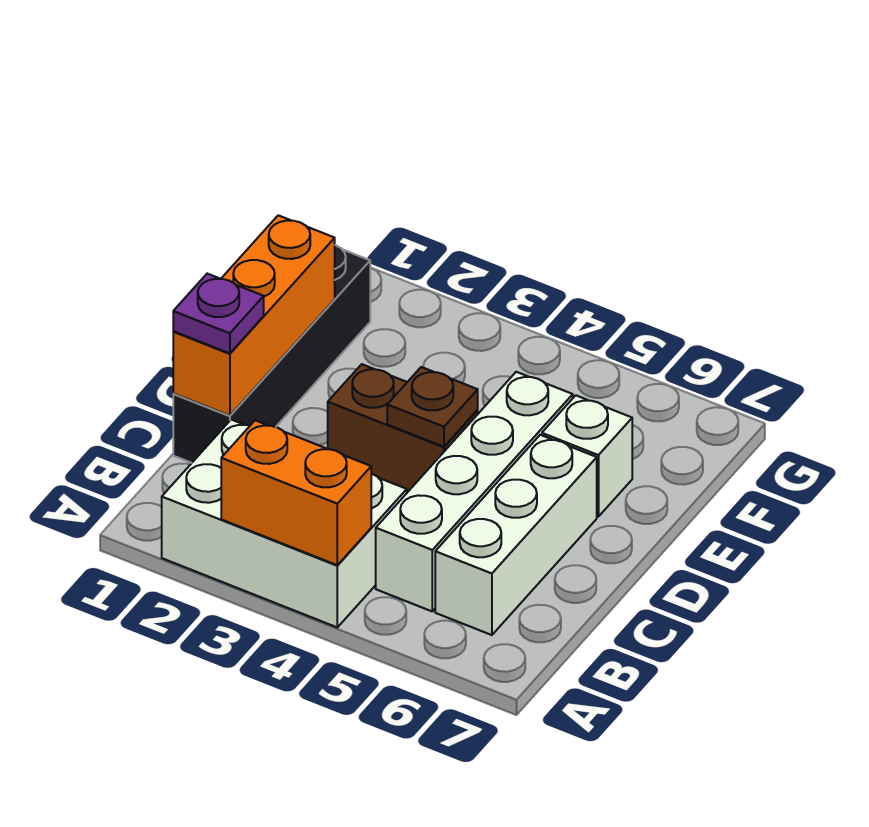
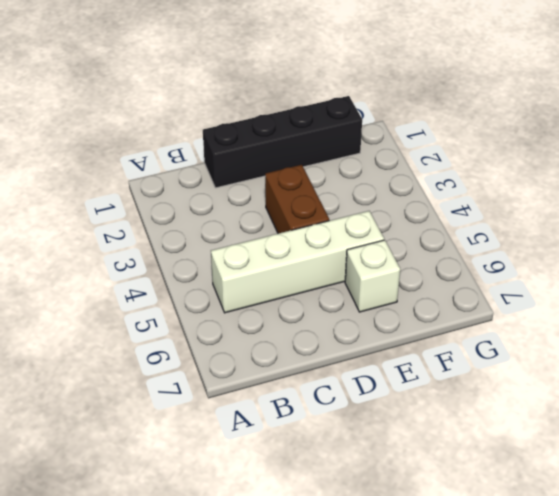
none -> white brick A2:B4 level 1
none -> white brick B6:D6 level 1

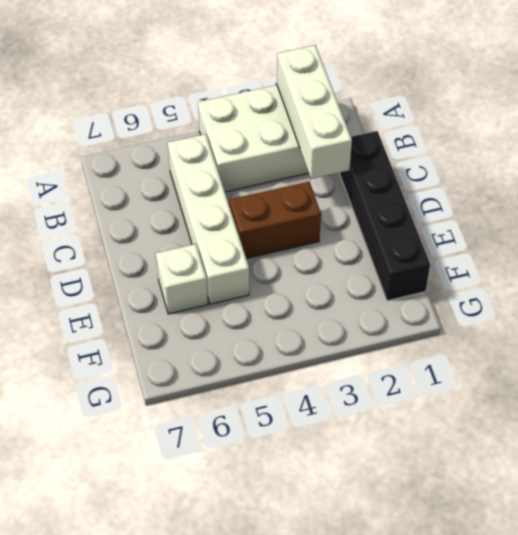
white brick A2:C2 level 2 -> white brick B6:D6 level 1
none -> orange brick A3:A4 level 2
none -> orange brick C1:E1 level 2

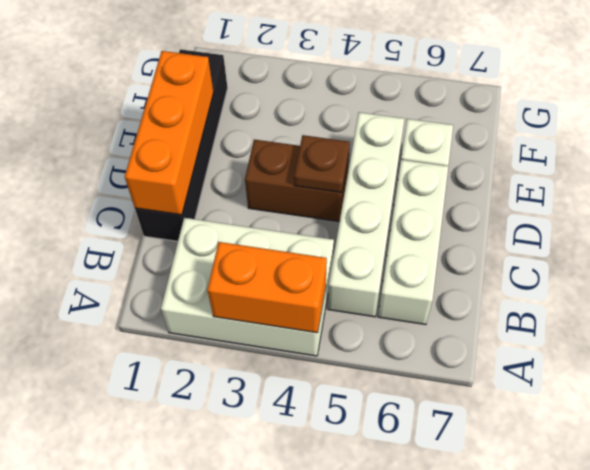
none -> purple plate C1 level 3

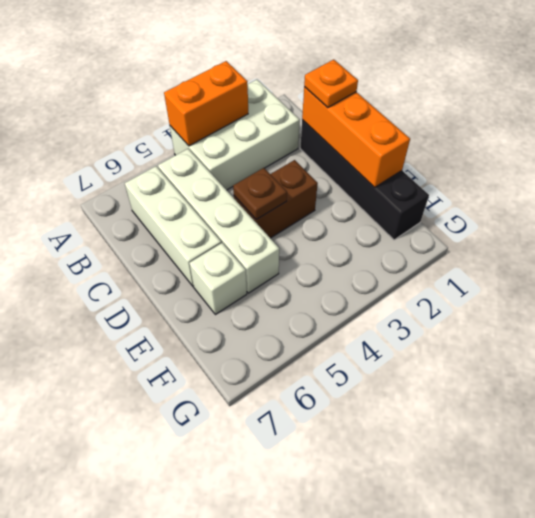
orange plate C1 level 3 -> purple plate C1 level 3

